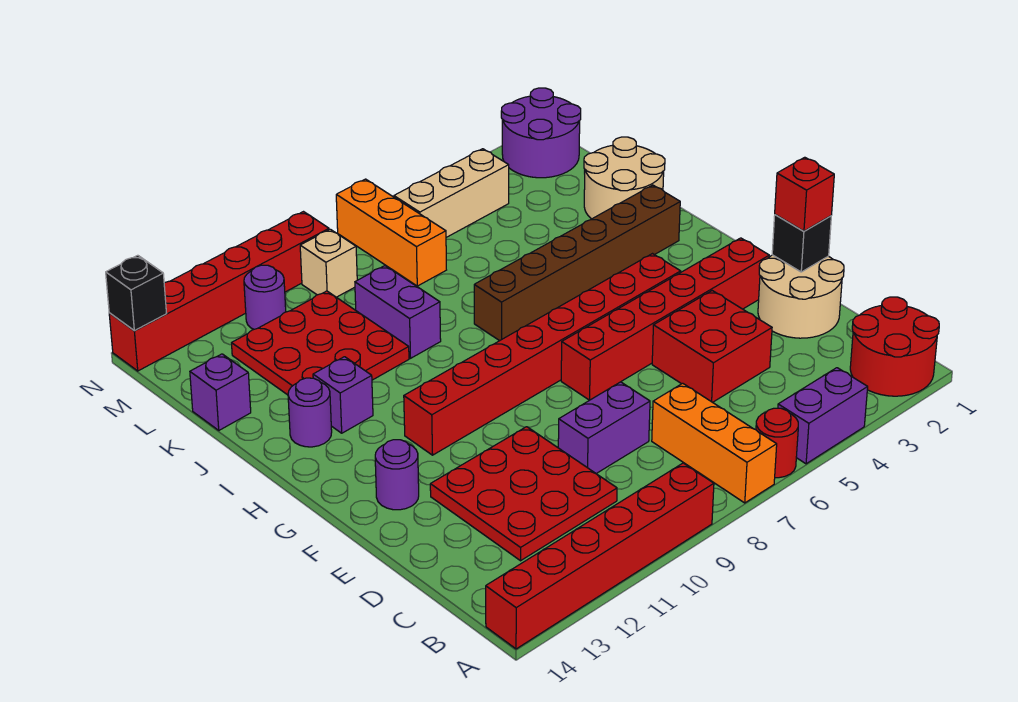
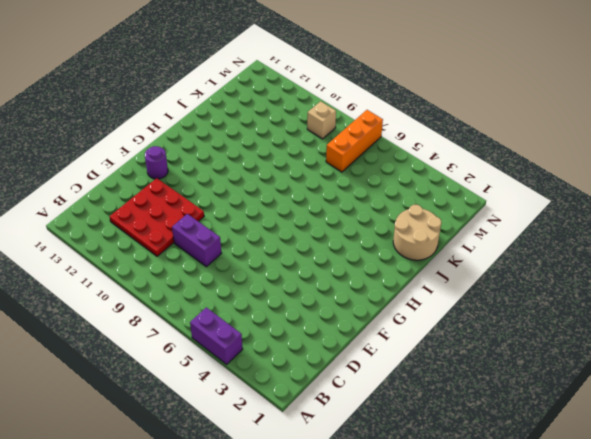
none -> red round brick A1:B2 level 1
none -> red round brick A6 level 1
none -> orange brick A7:C7 level 1

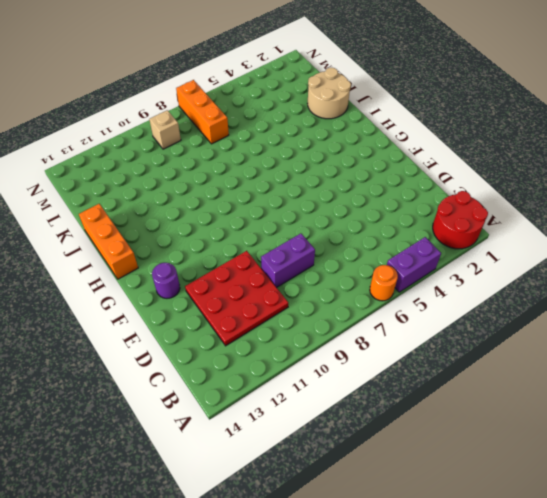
orange round brick A6 level 1 -> red round brick A6 level 1
orange brick H14:J14 level 1 -> orange brick A7:C7 level 1
none -> red brick A9:A14 level 1
none -> tan round brick D1:E2 level 1
none -> red brick D4:E5 level 1

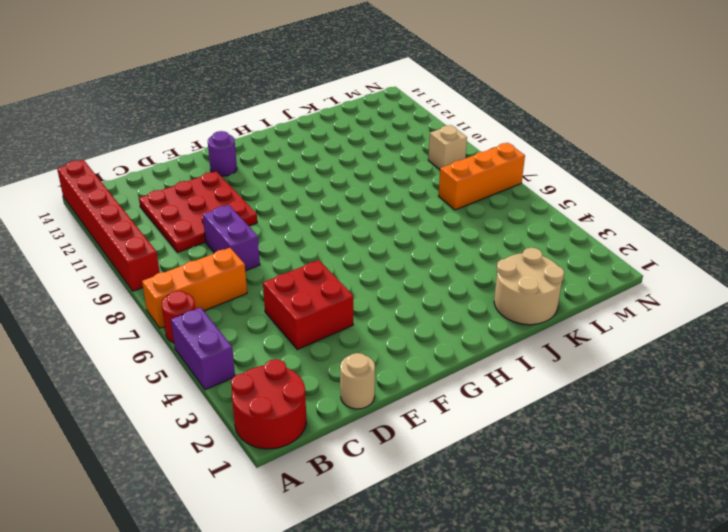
tan round brick D1 level 1 -> tan round brick D1:E2 level 1
none -> red brick F2:F7 level 1
none -> red brick G4:G11 level 1
none -> brown brick I2:I7 level 1

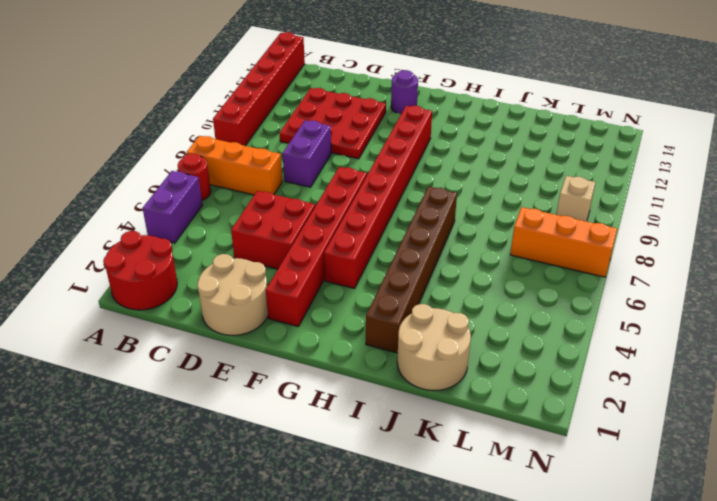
none -> purple brick I12 level 1
none -> purple round brick I13 level 1
none -> purple brick J9:K9 level 1

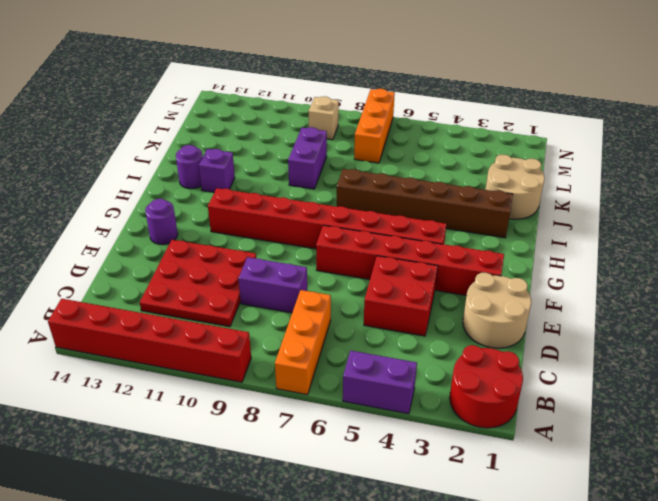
none -> red round brick A6 level 1
none -> red plate J10:L12 level 1
none -> purple brick K14 level 1

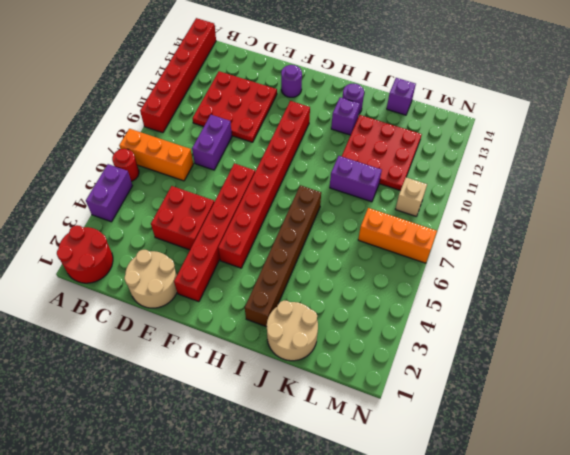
none -> purple round brick M1:N2 level 1
none -> tan brick M4:M6 level 1
none -> purple round brick M11 level 1

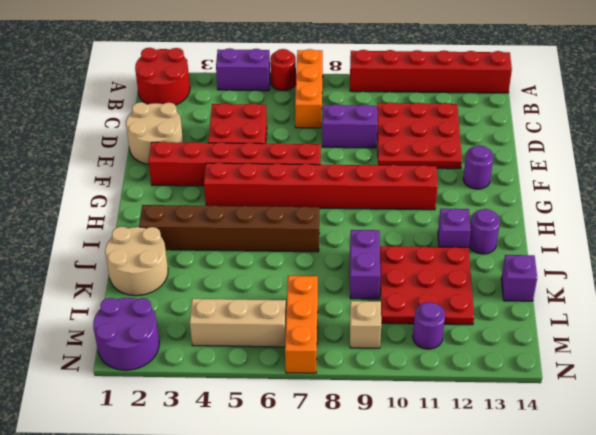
none -> red brick N9:N14 level 1
none -> black brick E1 level 2
none -> black brick N14 level 2

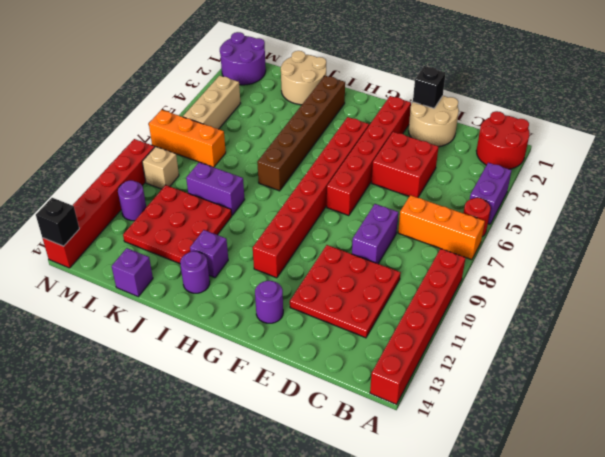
none -> red brick E1 level 3

